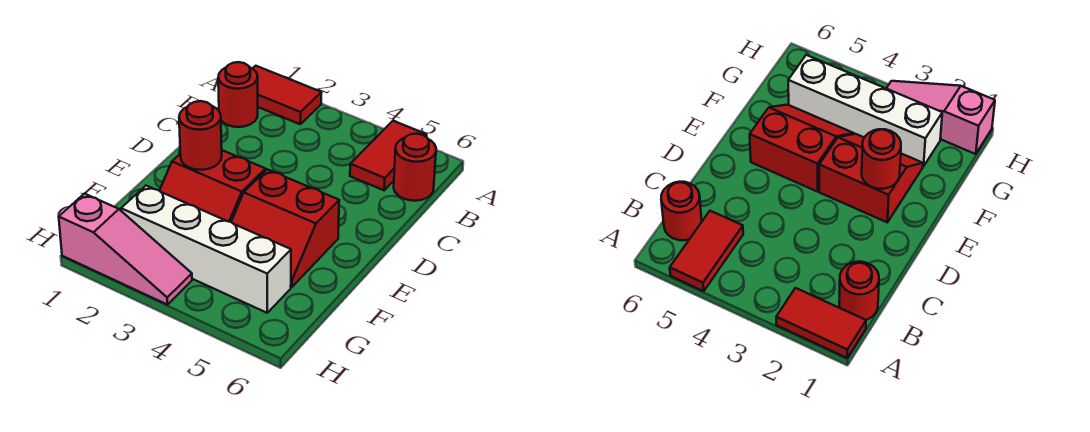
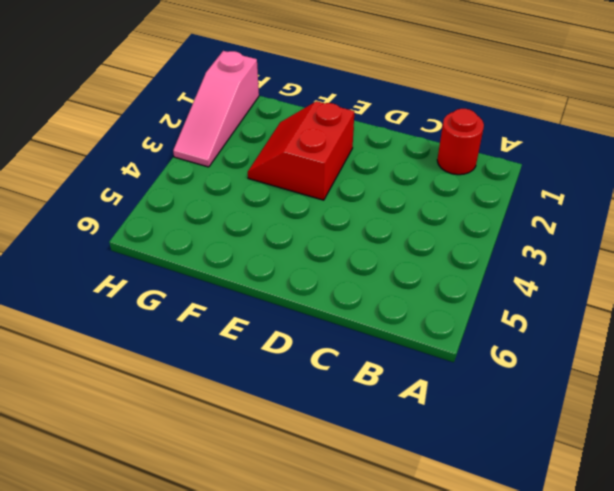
none -> red tile A1:A2 level 1
none -> red tile A5:B5 level 1

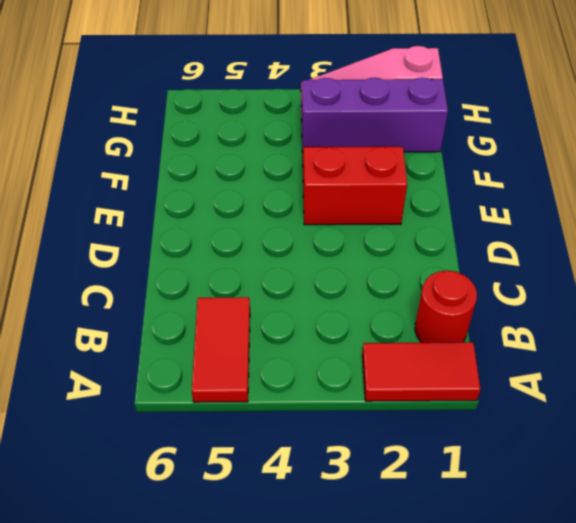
purple brick G1:G3 level 1 -> white brick G2:G5 level 1
none -> red round brick B6 level 1
none -> red slope E4:F5 level 1 top E

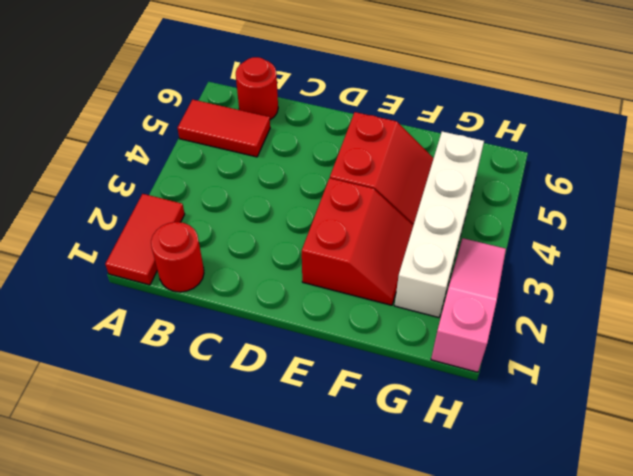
none -> red round brick E2 level 2

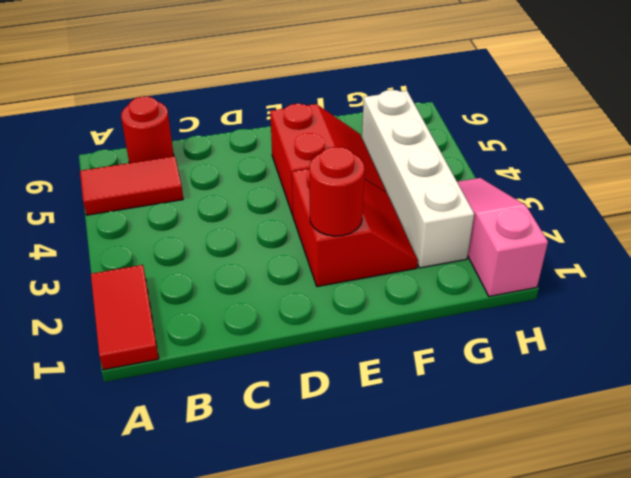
none -> red round brick B1 level 1

